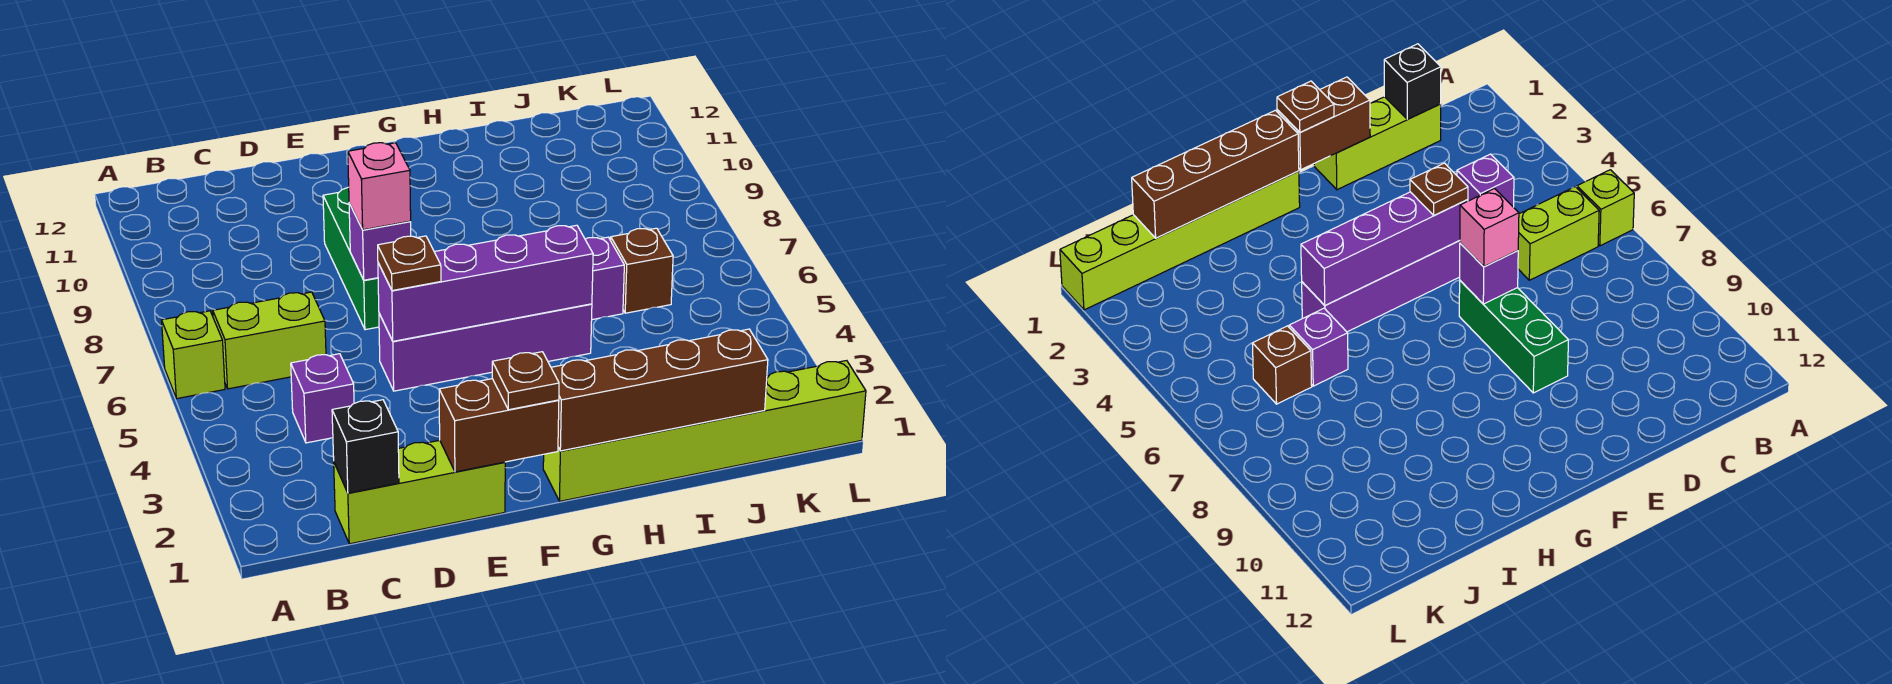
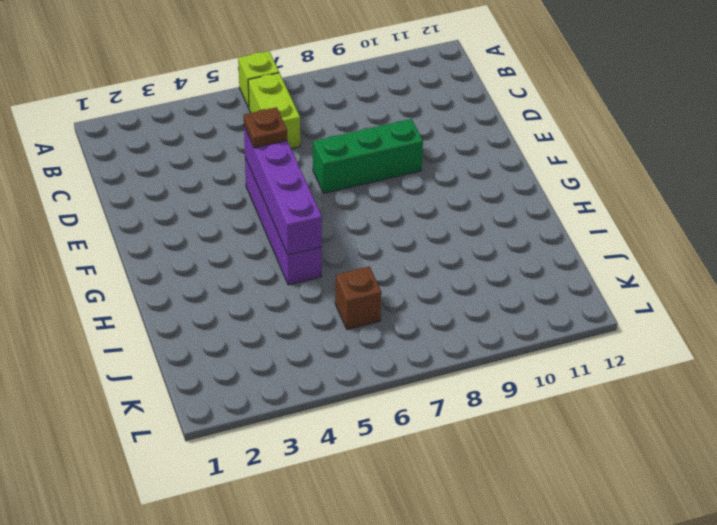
none -> lime brick C1:E1 level 1
none -> purple brick C4 level 1
none -> lime brick G1:L1 level 1

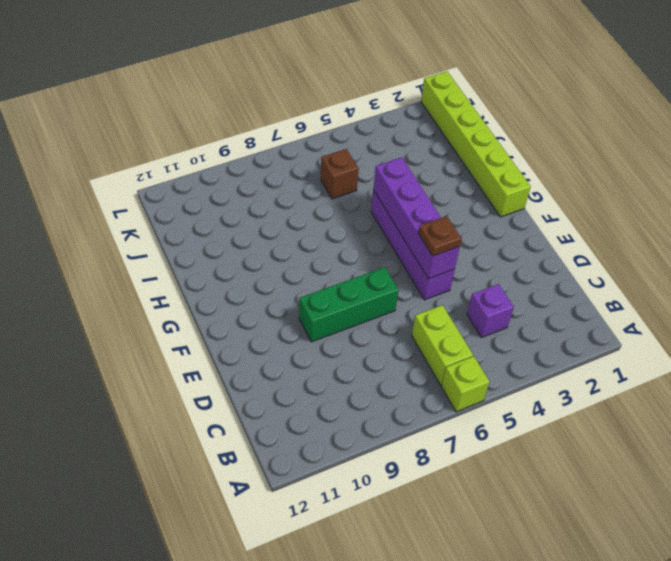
none -> lime brick C1:E1 level 1
none -> purple brick I6 level 1
none -> black brick C1 level 2

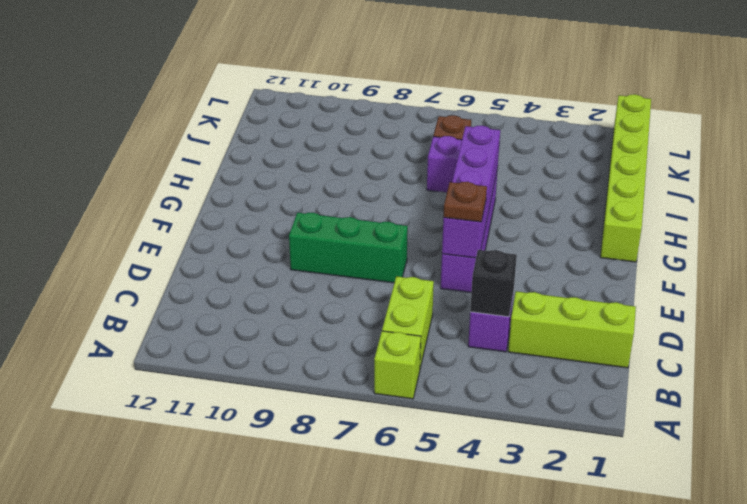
lime brick C1:C3 level 1 -> lime brick C1:E1 level 1
black brick C4 level 2 -> black brick C1 level 2
none -> brown brick E1:F1 level 2
none -> purple brick E7 level 2
none -> brown brick G1:J1 level 2

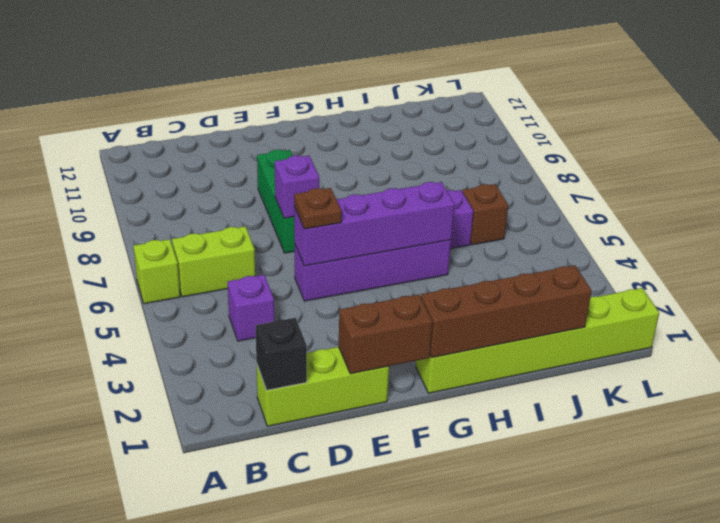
none -> pink brick E7 level 3
none -> brown plate F1 level 3

